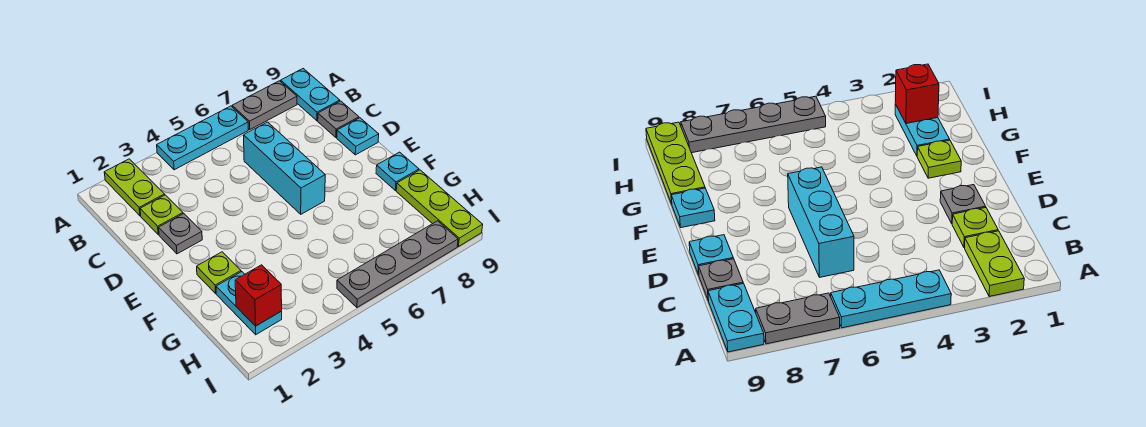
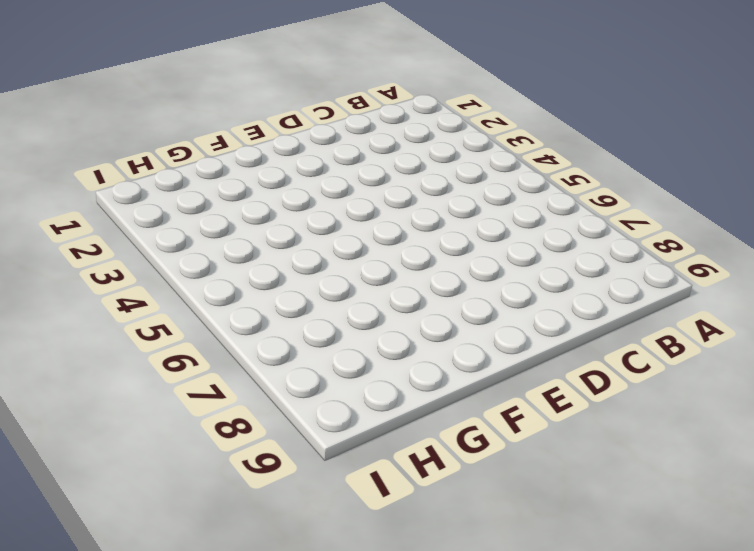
none -> lime plate A2:B2 level 1
none -> cyan plate A4:A6 level 1
none -> grey plate A7:A8 level 1

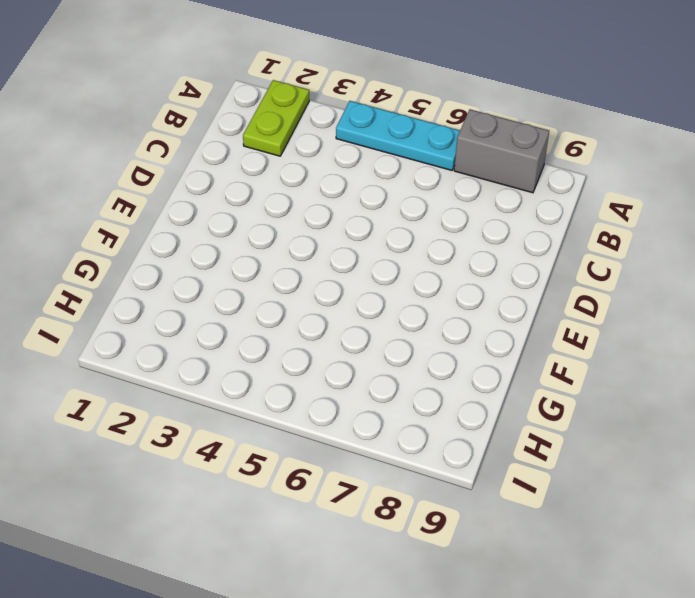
grey brick A7:A8 level 1 -> grey plate A7:A8 level 1
none -> cyan plate A9:B9 level 1
none -> lime plate C2 level 1
none -> cyan brick C6:E6 level 1

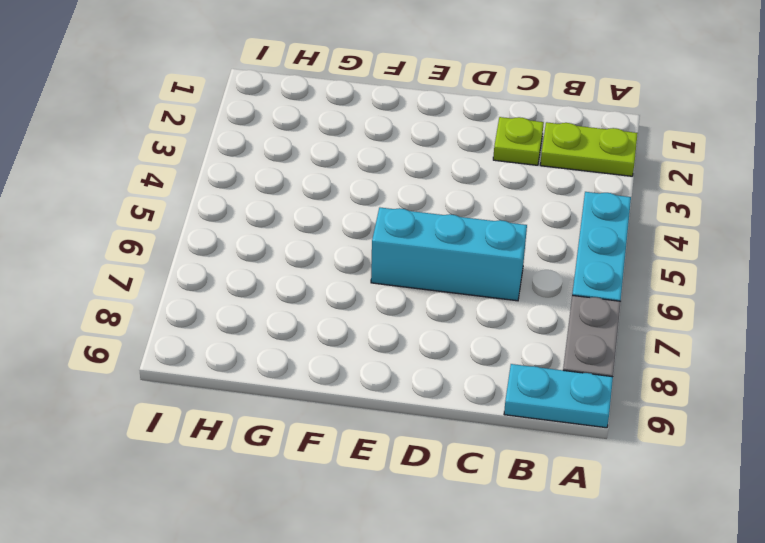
none -> grey plate C9 level 1
none -> grey plate D2 level 1
none -> cyan plate D9 level 1

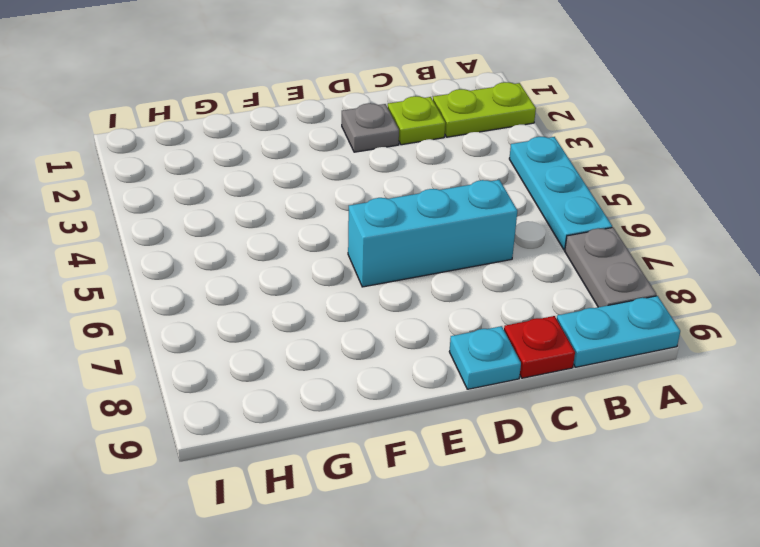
red plate C9 level 1 -> grey plate C9 level 1
none -> lime plate F2 level 1
none -> cyan plate F9 level 1
none -> cyan plate G2:H2 level 1

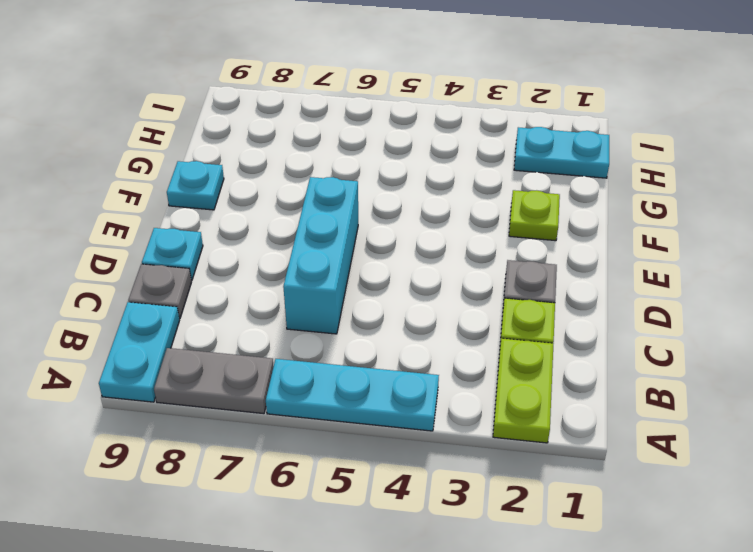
cyan plate H1:H2 level 1 -> cyan plate G2:H2 level 1
none -> lime plate G9:I9 level 1
none -> grey plate I5:I8 level 1
none -> red brick H2 level 2

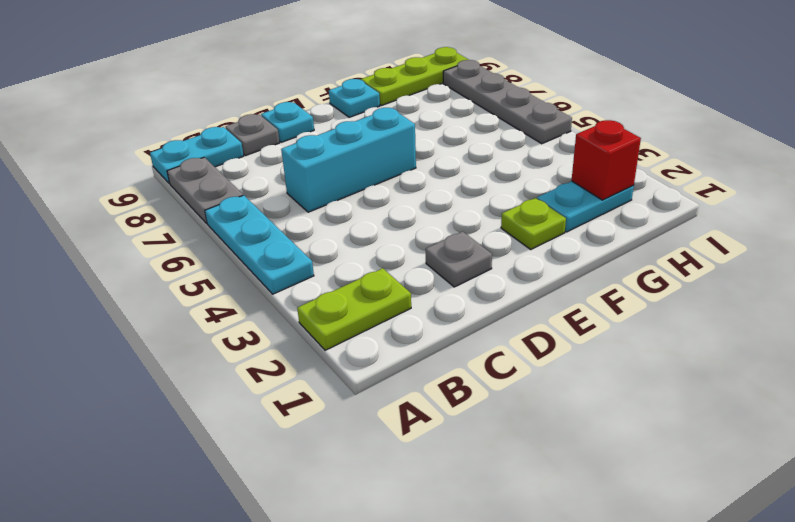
none -> lime plate C2 level 1

